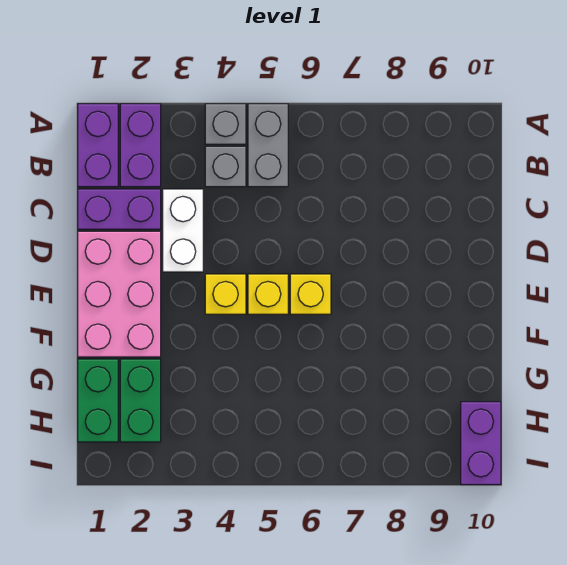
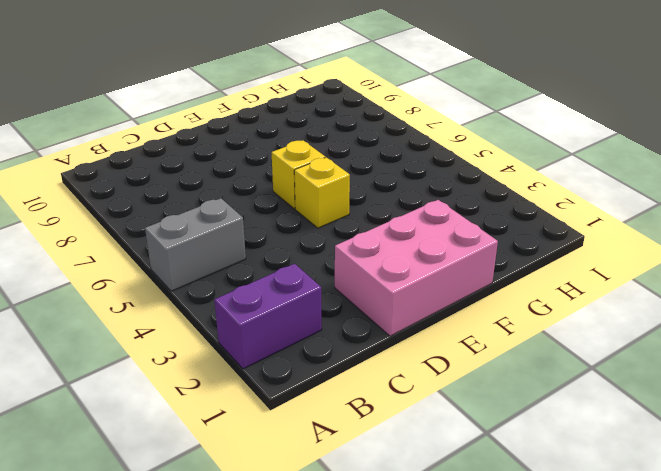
none -> purple brick A1:B1 level 1
none -> grey brick A4 level 1
none -> grey brick B4 level 1

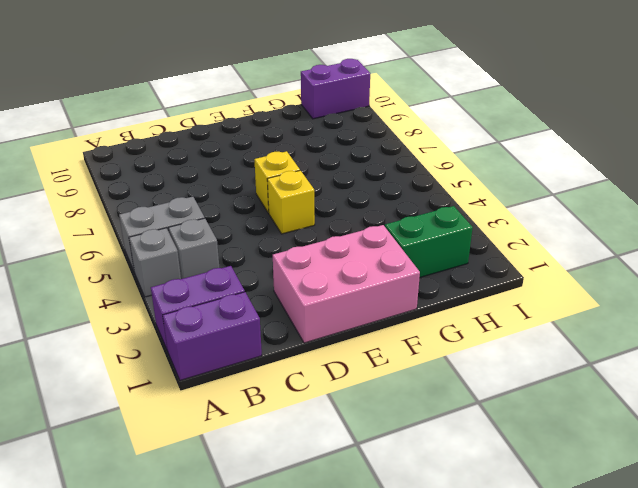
none -> purple brick C1:C2 level 1
none -> white brick C3:D3 level 1
none -> yellow brick E4 level 1

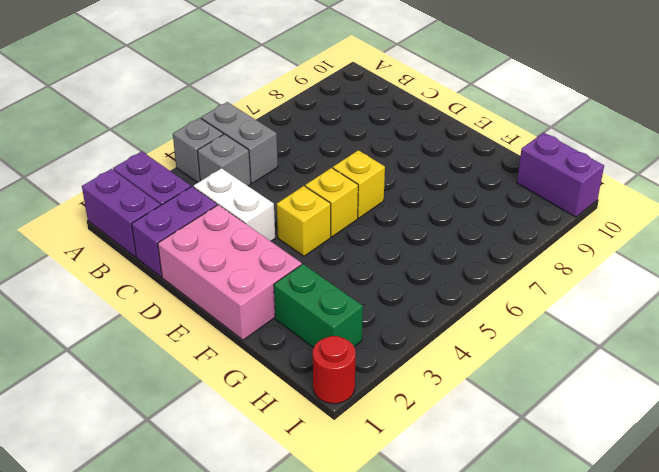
red round brick I1 level 1 -> none
none -> green brick G1:H1 level 1

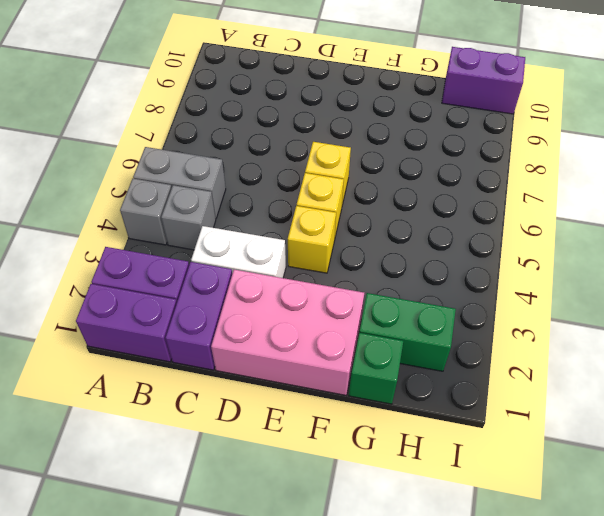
green brick G1 level 1 -> green brick G1:H1 level 1

